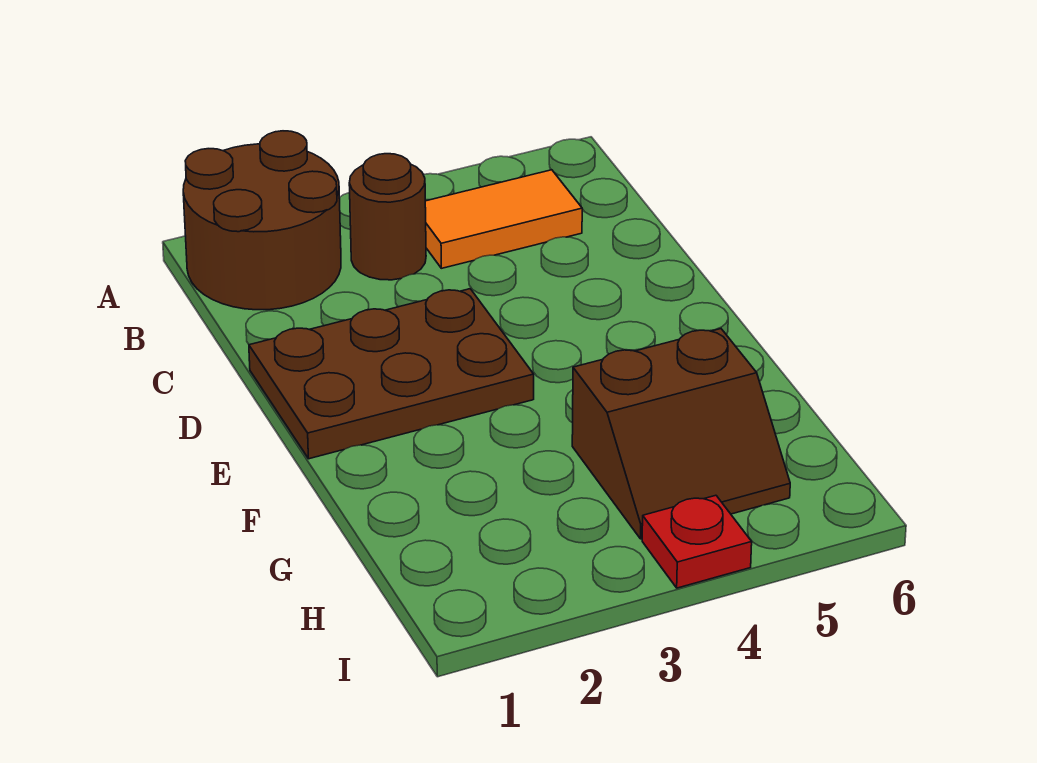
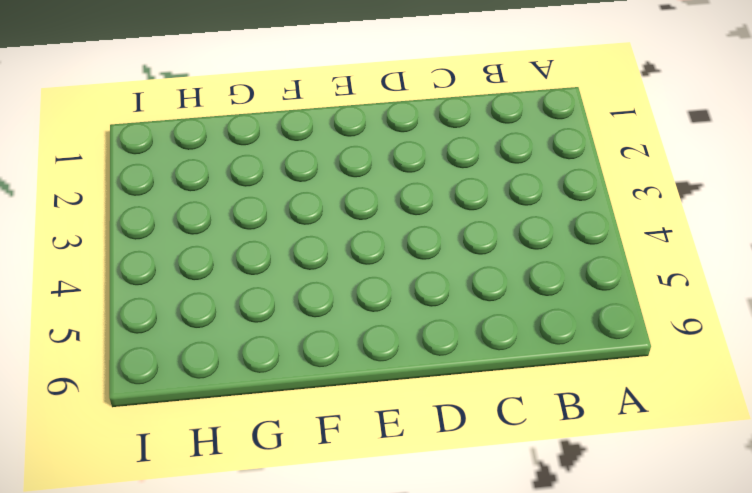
none -> brown round brick A1:B2 level 1
none -> brown round brick B3 level 1

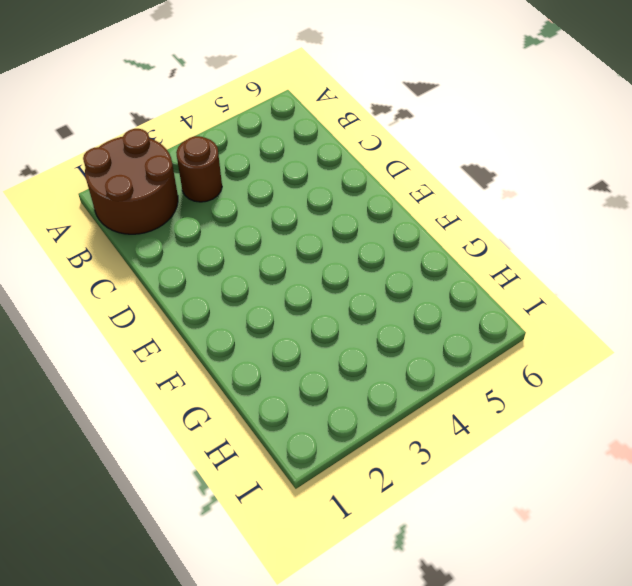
none -> orange tile B4:B5 level 1
none -> brown plate D1:E3 level 1

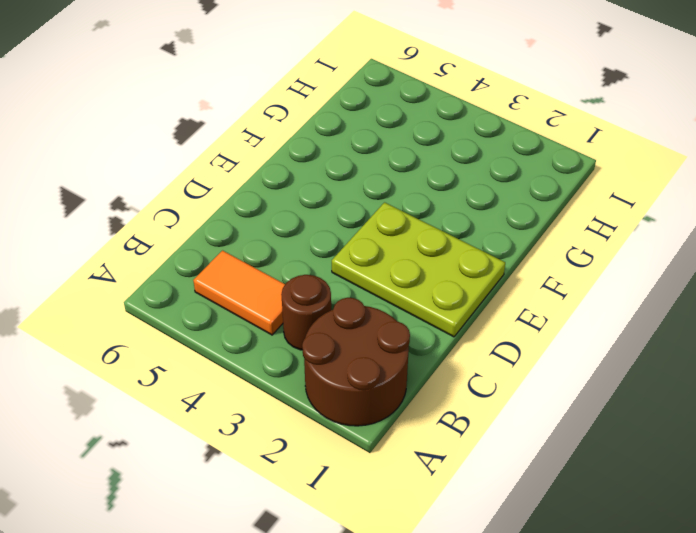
lime plate D1:E3 level 1 -> brown plate D1:E3 level 1
none -> brown slope G4:H5 level 1 top G
none -> red plate I4 level 1

